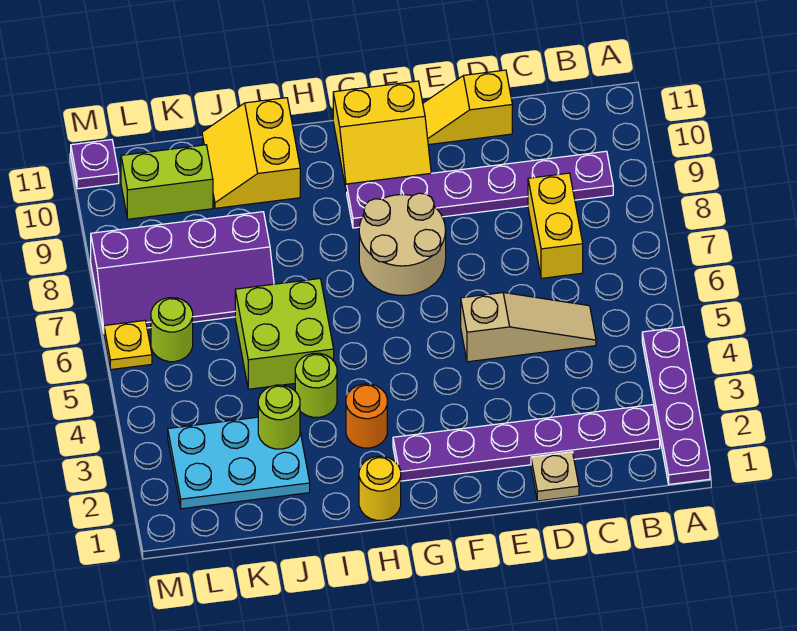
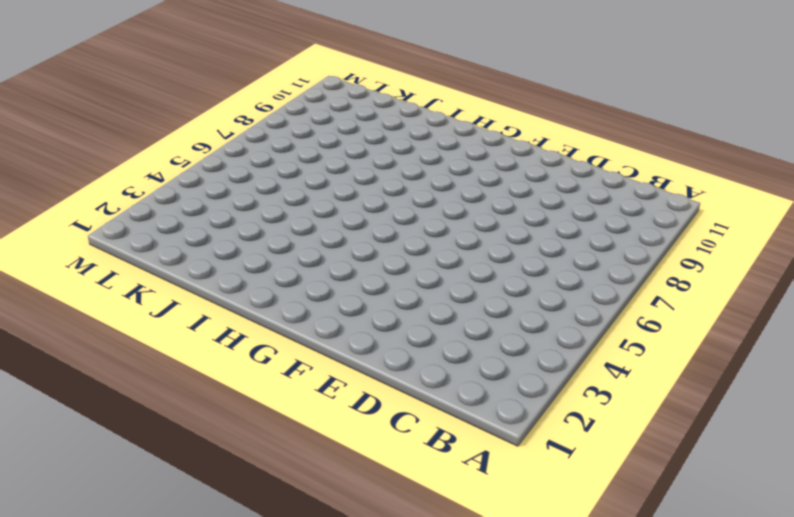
none -> purple plate A1:A4 level 1
none -> purple plate B2:G2 level 1
none -> purple plate B9:G9 level 1

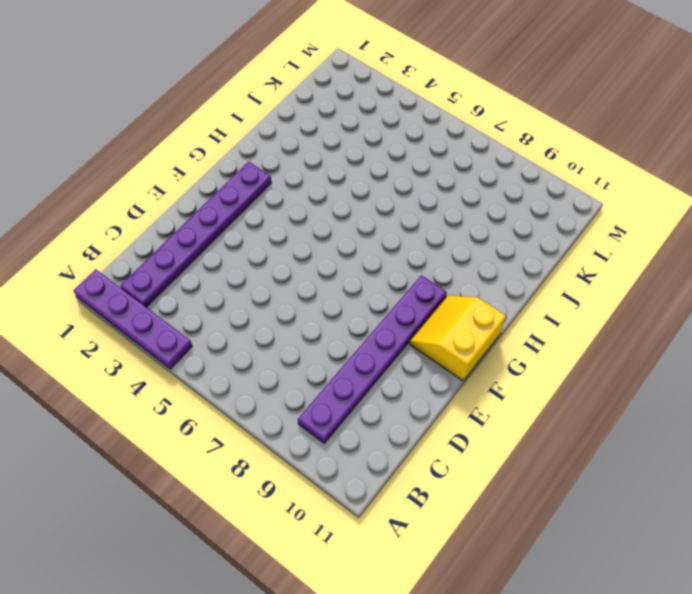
none -> tan slope C5:E5 level 1 top E
none -> yellow brick C7:C8 level 1
none -> tan plate D1 level 1

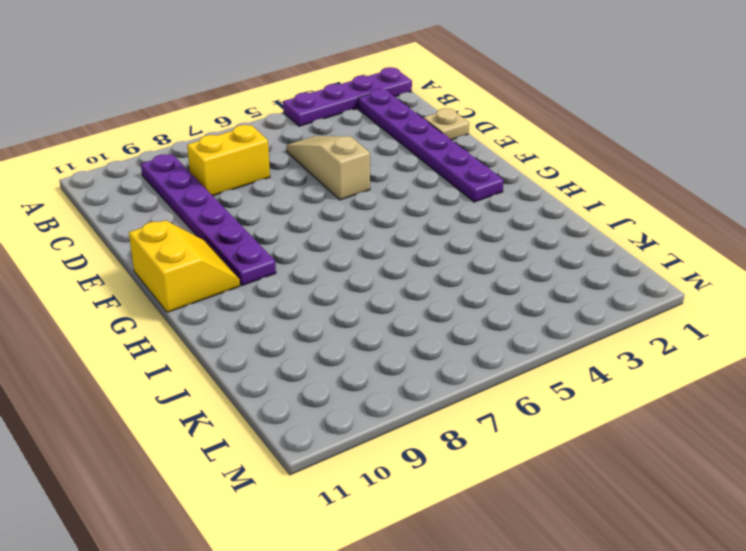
none -> yellow slope D11:E11 level 1 top D
none -> tan round brick F7:G8 level 1
none -> yellow round brick H1 level 1

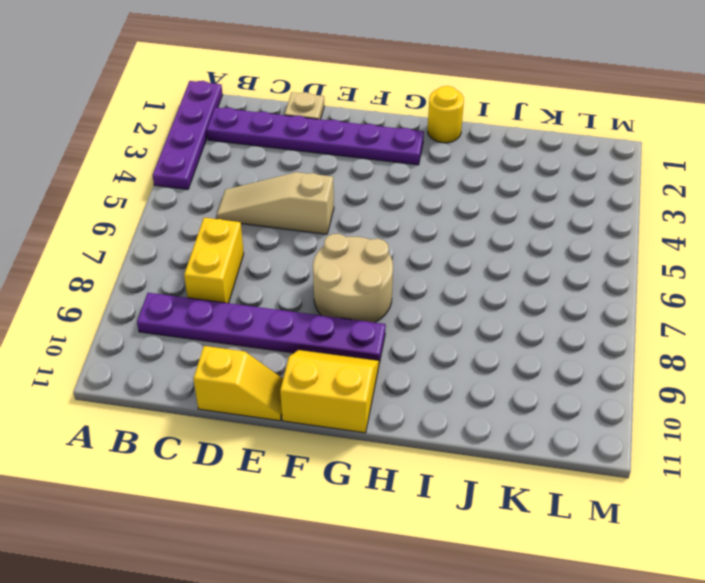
none -> orange round brick H3 level 1
none -> lime round brick I4 level 1
none -> lime brick I5:J6 level 1

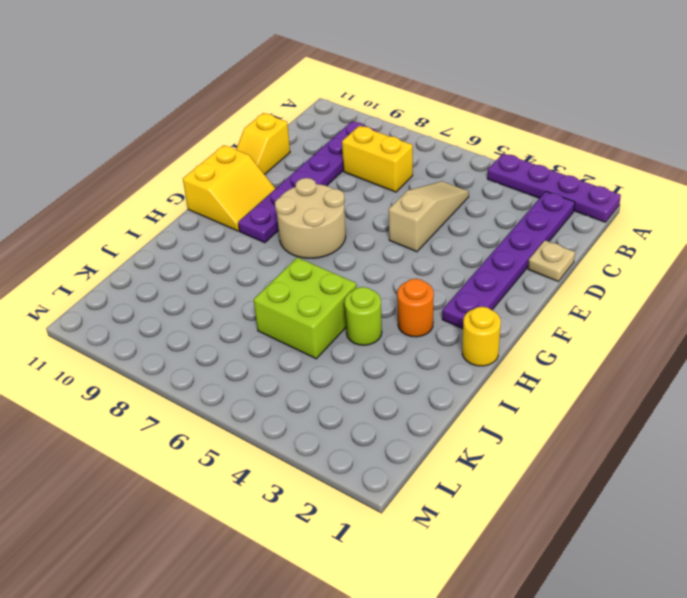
none -> yellow slope I10:J11 level 1 top I
none -> cyan plate J2:L3 level 1
none -> purple slope J7:M8 level 1 top 8

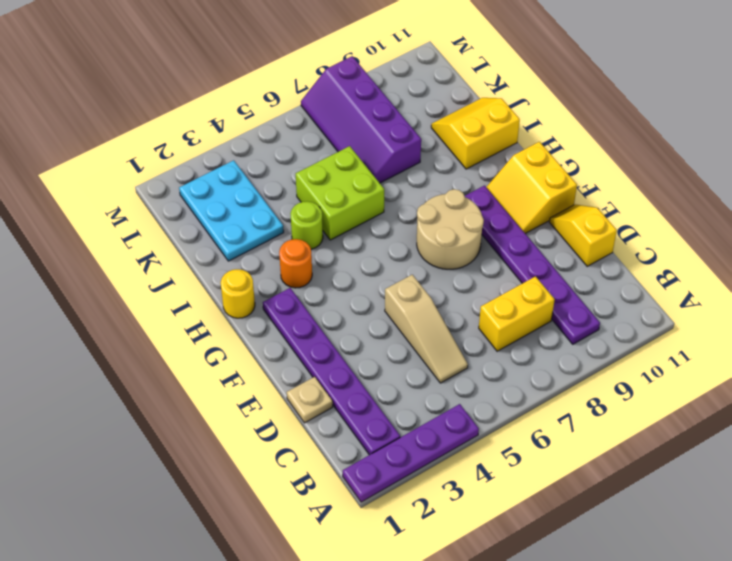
none -> lime brick K10:L10 level 1
none -> lime round brick L6 level 1
none -> yellow plate M6 level 1

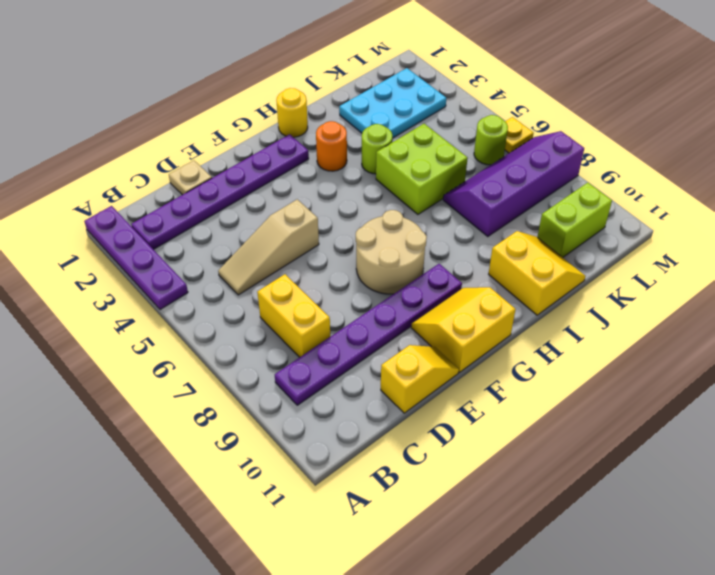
none -> purple plate M11 level 1
none -> lime round brick J3 level 2

